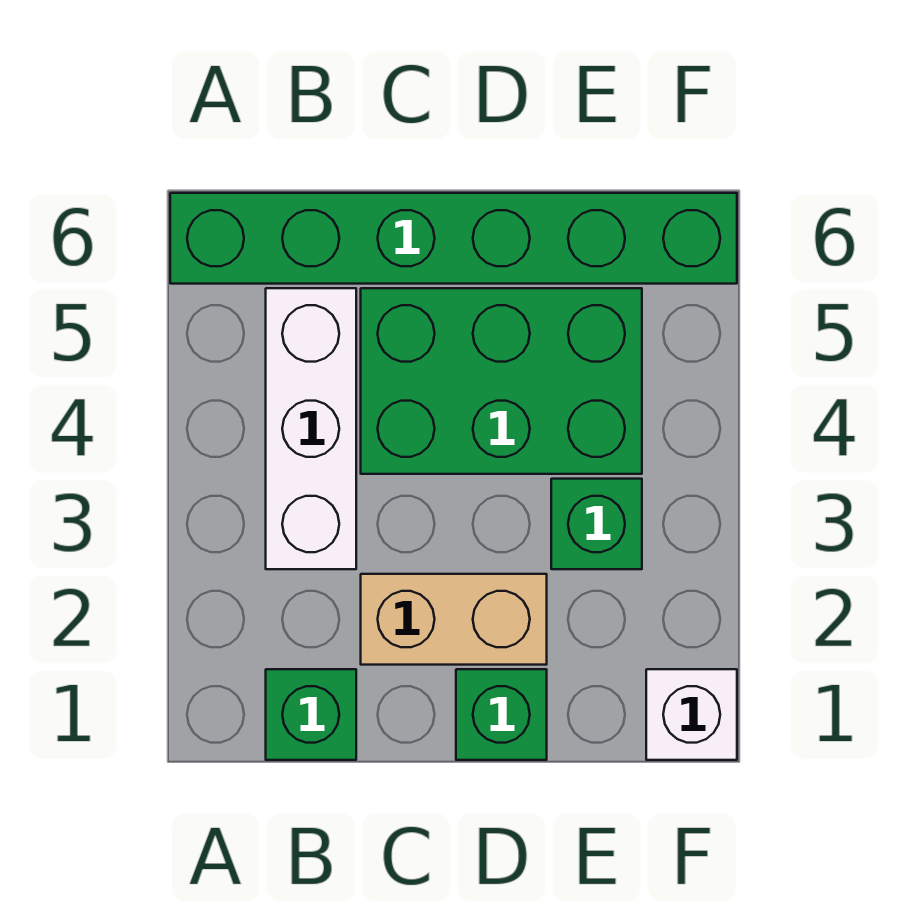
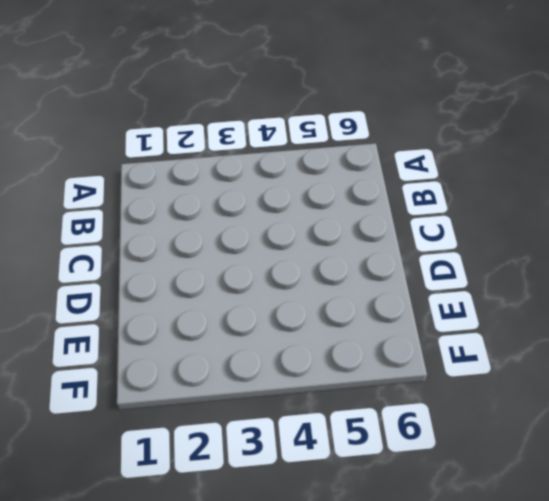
none -> green brick A6:F6 level 1
none -> green brick B1 level 1

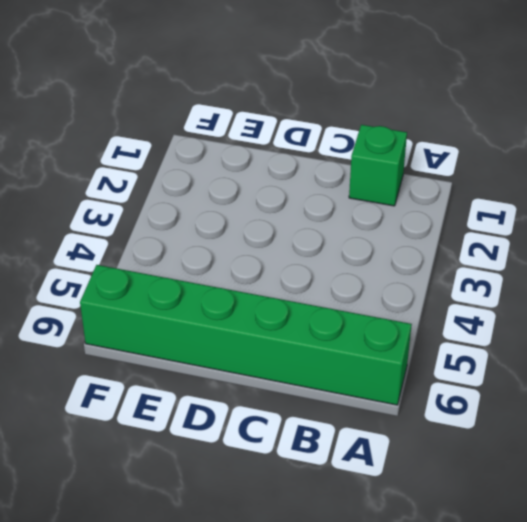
none -> white brick B3:B5 level 1
none -> tan brick C2:D2 level 1

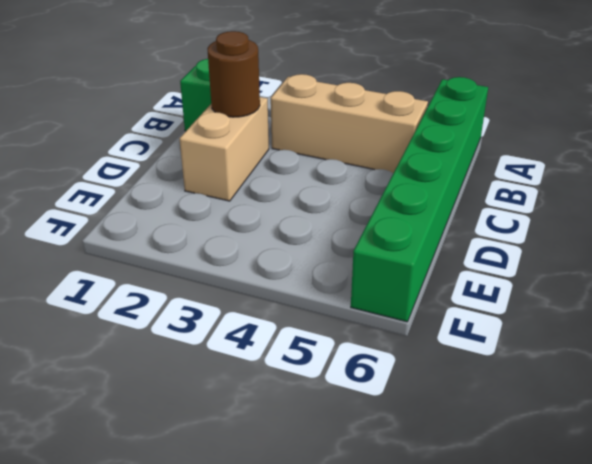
tan brick B3:B5 level 1 -> white brick B3:B5 level 1
brown round brick C2 level 2 -> none
none -> green brick C4:E5 level 1
none -> green brick D1 level 1

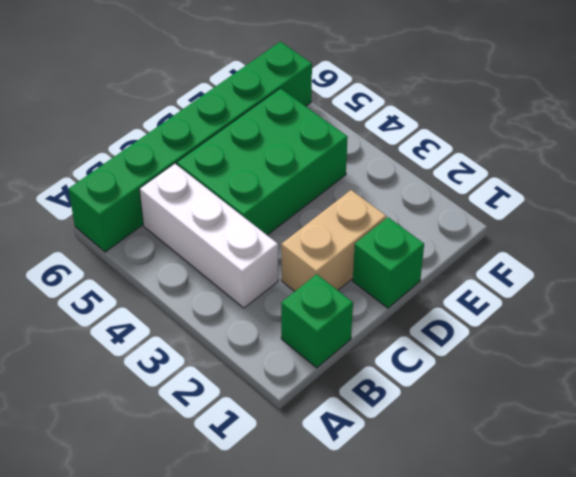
none -> green brick E3 level 1
none -> white brick F1 level 1

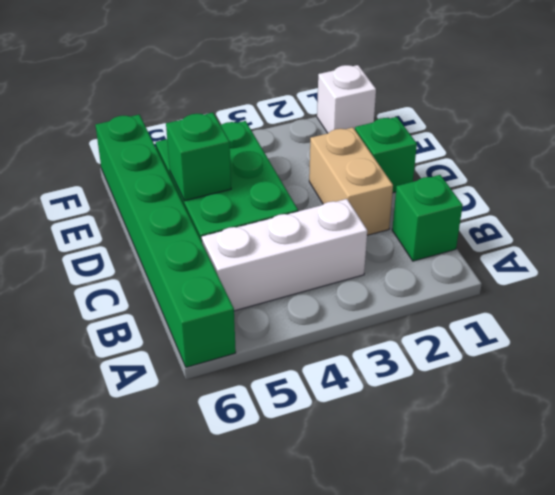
green brick D5 level 2 -> green brick E3 level 1

